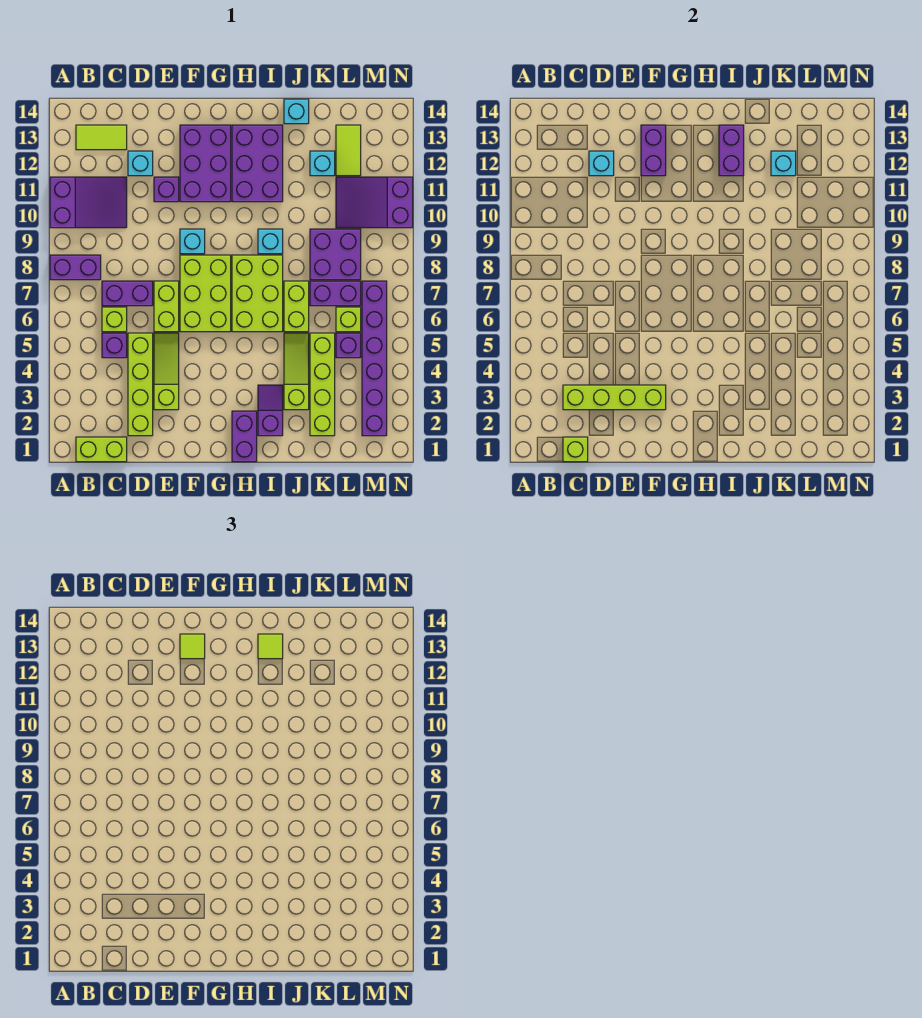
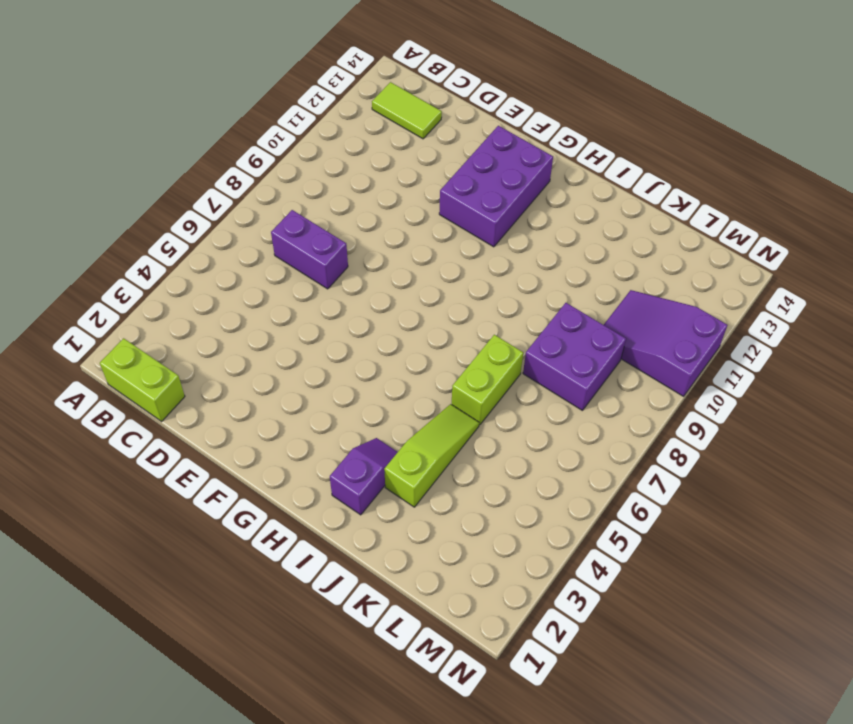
none -> purple brick A8:B8 level 1
none -> purple slope A10:C11 level 1 top A
none -> purple brick C5 level 1
none -> lime brick C6 level 1

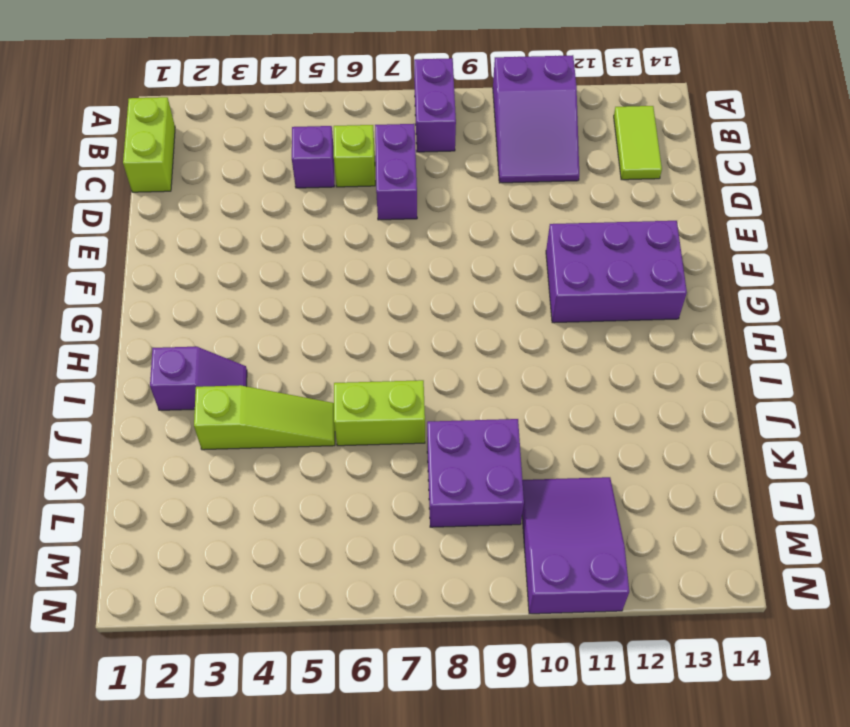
none -> lime brick D2:D5 level 1
none -> cyan brick D12 level 1
none -> lime slope E3:E5 level 1 top 3
none -> lime brick E6:E7 level 1

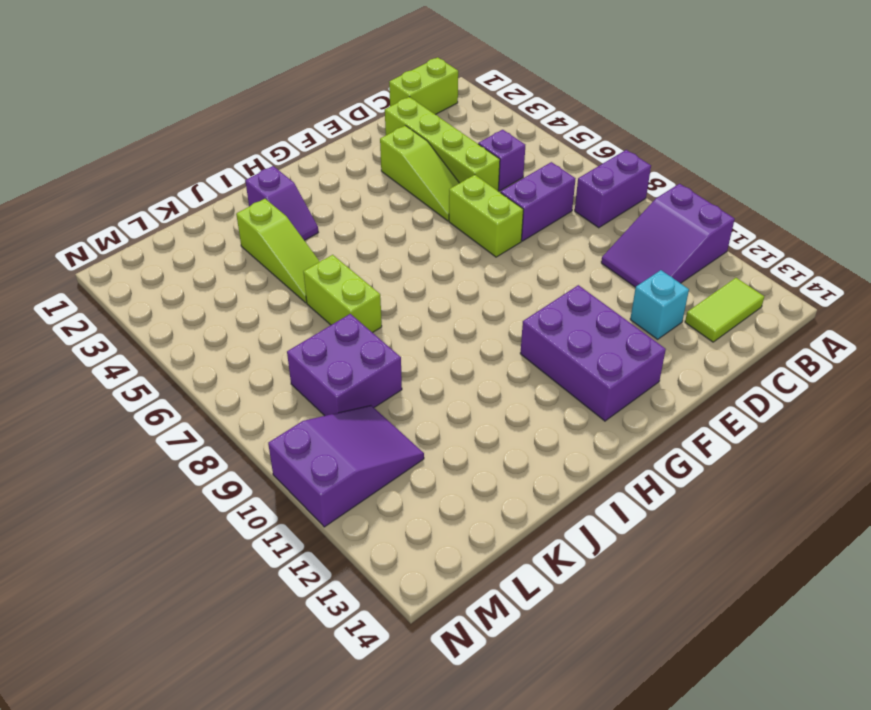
none -> lime brick C6 level 1
none -> purple brick E11 level 1
none -> lime brick F6:G8 level 1
none -> cyan brick F9 level 1

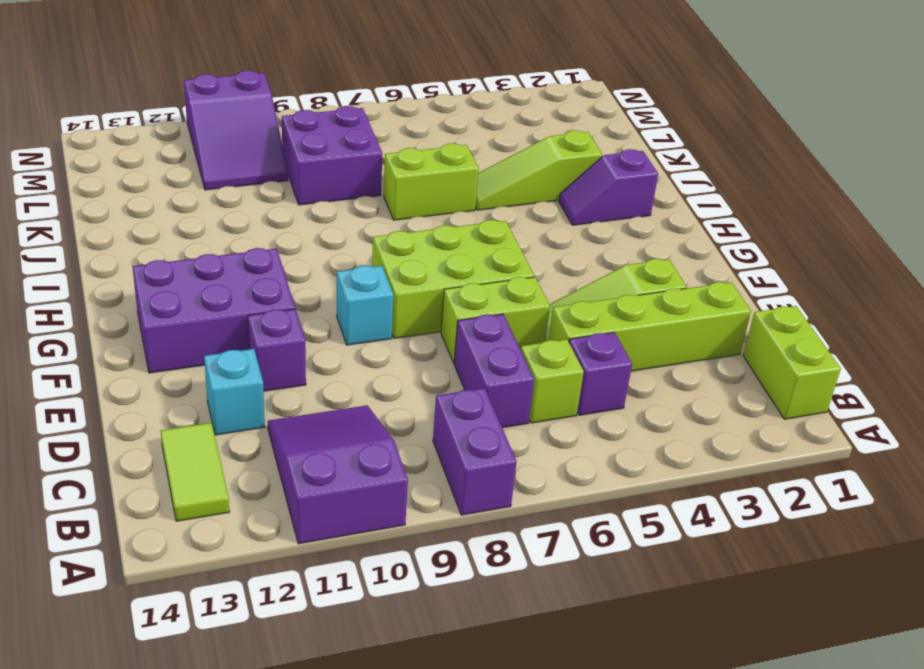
none -> purple brick H1:H2 level 1
none -> lime brick H6:I8 level 1
none -> purple brick H11:I13 level 1
none -> cyan brick I9 level 1

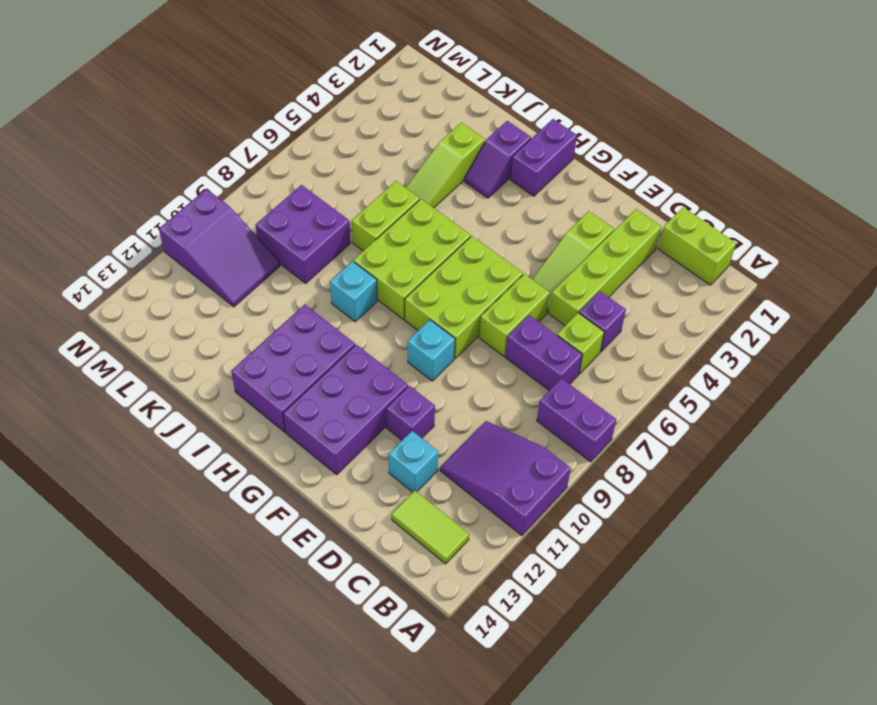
none -> cyan brick J14 level 1
none -> lime brick K2:K5 level 1
none -> purple brick K7:L7 level 1
none -> cyan brick K12 level 1

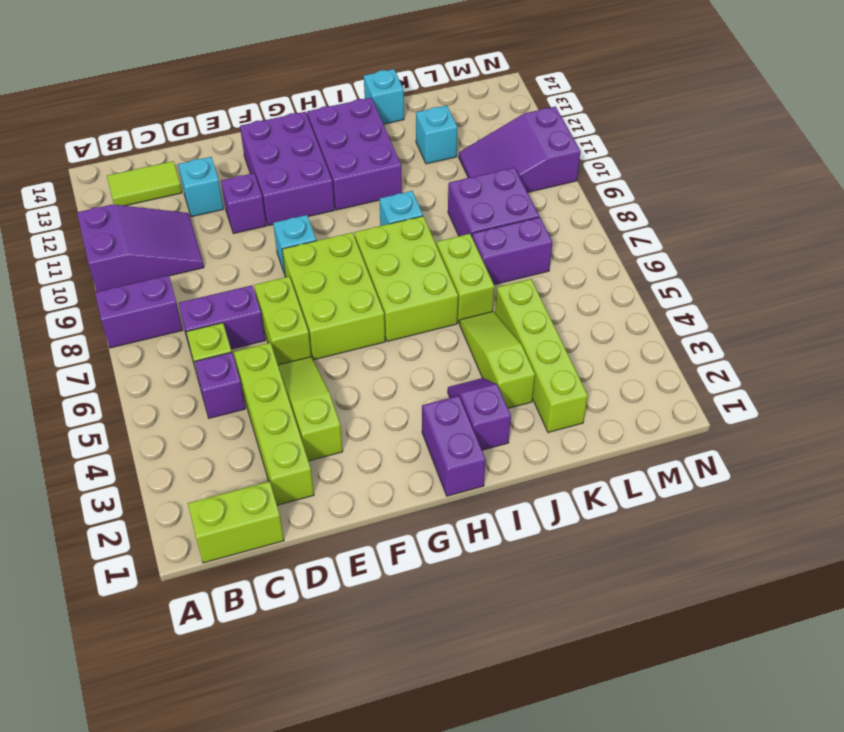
none -> purple brick L5 level 1
none -> lime brick L6 level 1
none -> lime tile L12:L13 level 1
none -> purple brick M2:M7 level 1

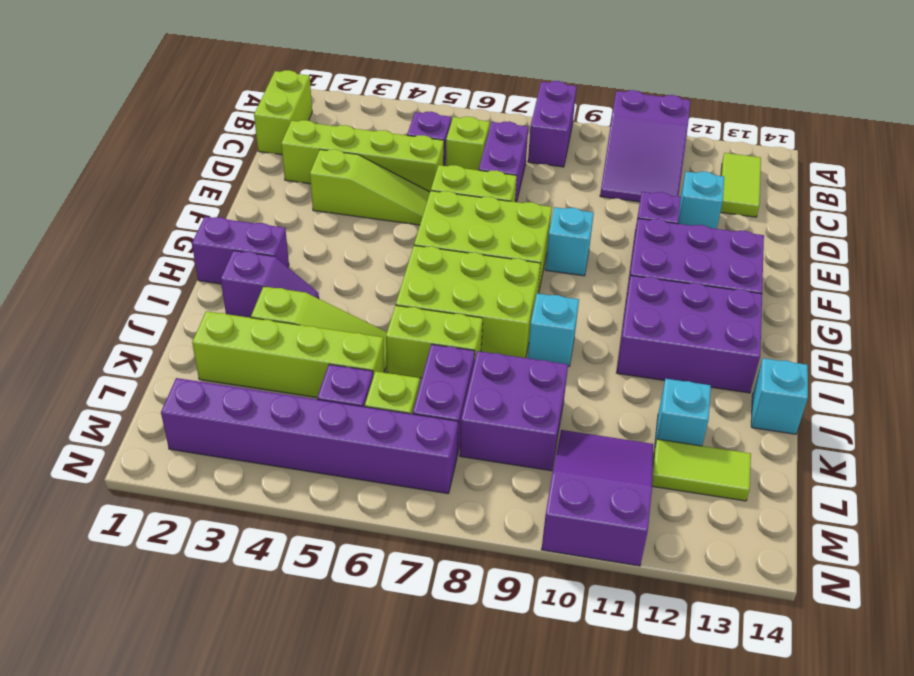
none -> lime brick C1 level 2
none -> lime brick C3:F3 level 2
none -> cyan brick D12 level 2
none -> purple brick F12:F13 level 2

